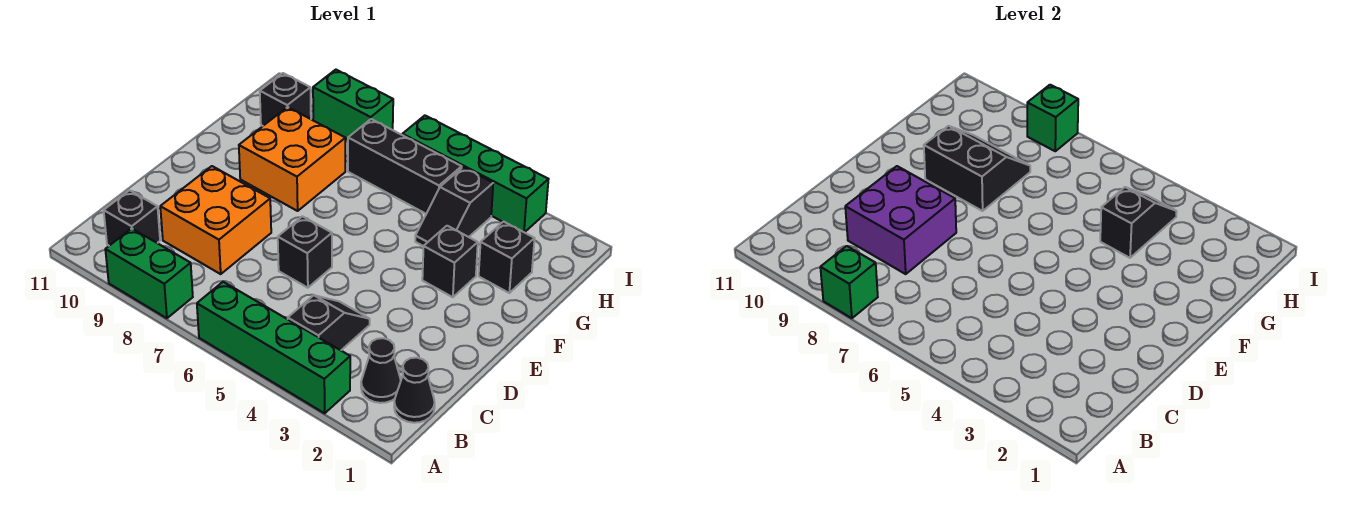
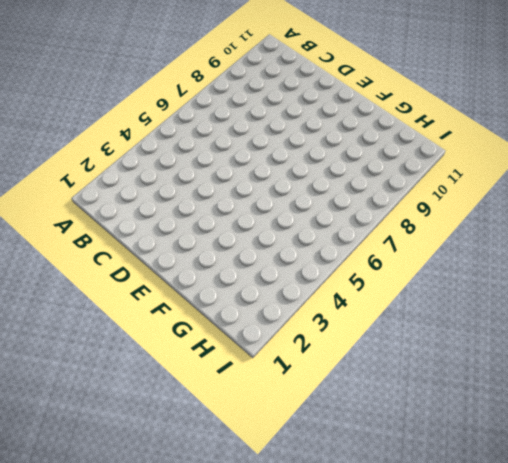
none -> green brick A3:A6 level 1
none -> green brick A8:A9 level 1
none -> black cone B1 level 1

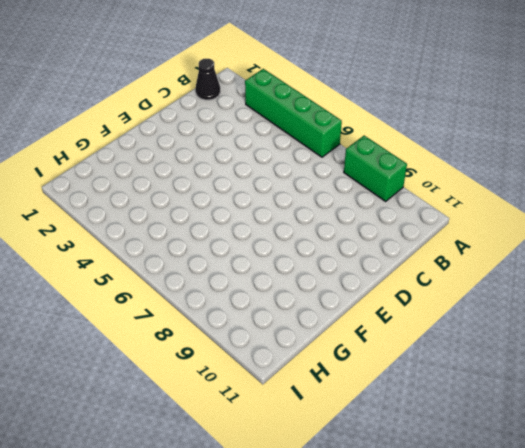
none -> black cone B2 level 1
none -> black slope B4:C4 level 1 top B
none -> black brick B10 level 1

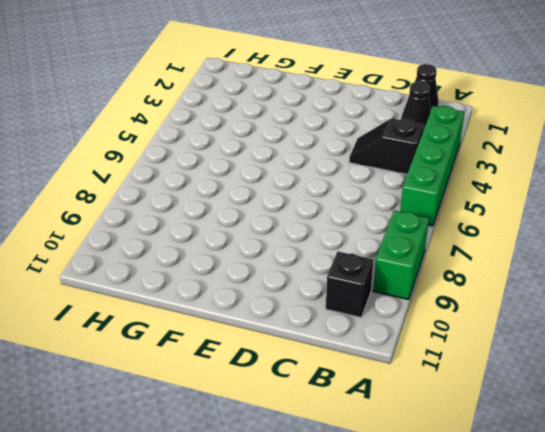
none -> orange brick C8:D9 level 1
none -> black brick D6 level 1
none -> black brick F3 level 1

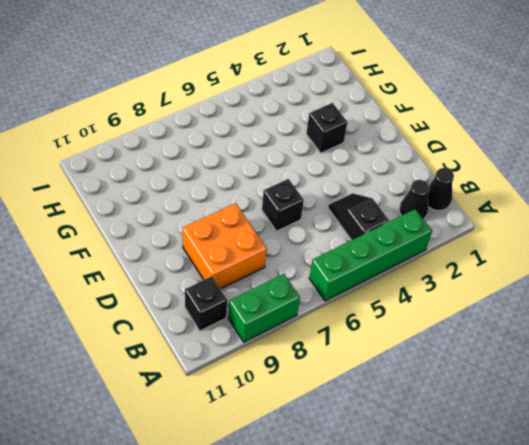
none -> orange brick F8:G9 level 1
none -> black brick G2 level 1
none -> black slope G4:H4 level 1 top H

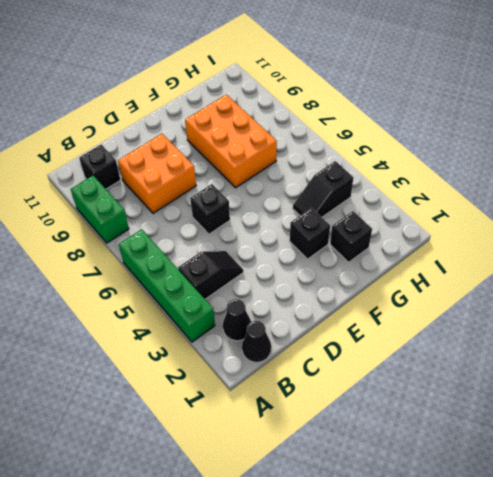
orange brick F7:G9 level 1 -> orange brick F8:G9 level 1
none -> black brick H5:H7 level 1
none -> black brick H10 level 1
none -> green brick I3:I6 level 1

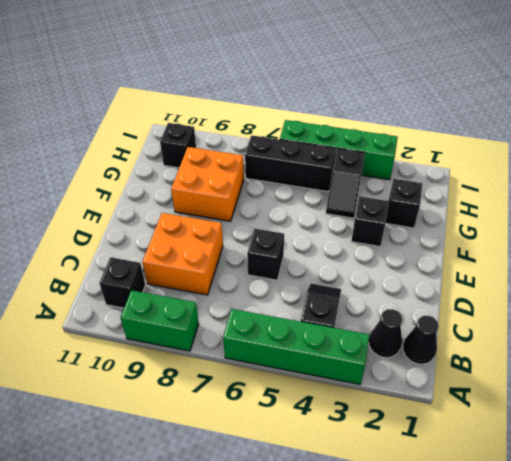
none -> green brick I8:I9 level 1
none -> green brick A8 level 2
none -> purple brick C8:D9 level 2

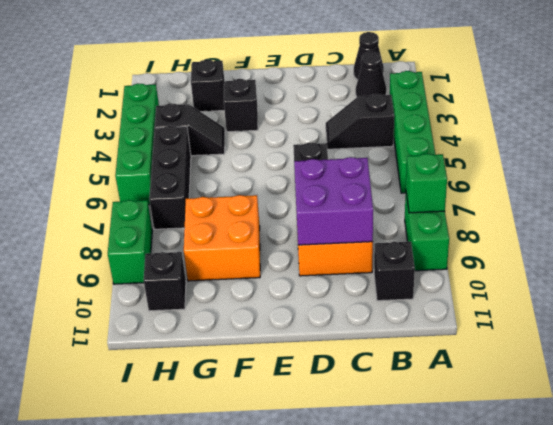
none -> black slope F8:G9 level 2 top F
none -> black slope G4:H4 level 2 top G
none -> green brick I8 level 2

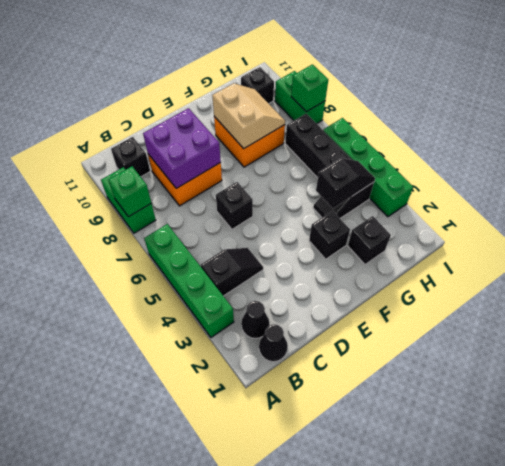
tan slope F8:G9 level 2 top F -> black slope F8:G9 level 2 top F

